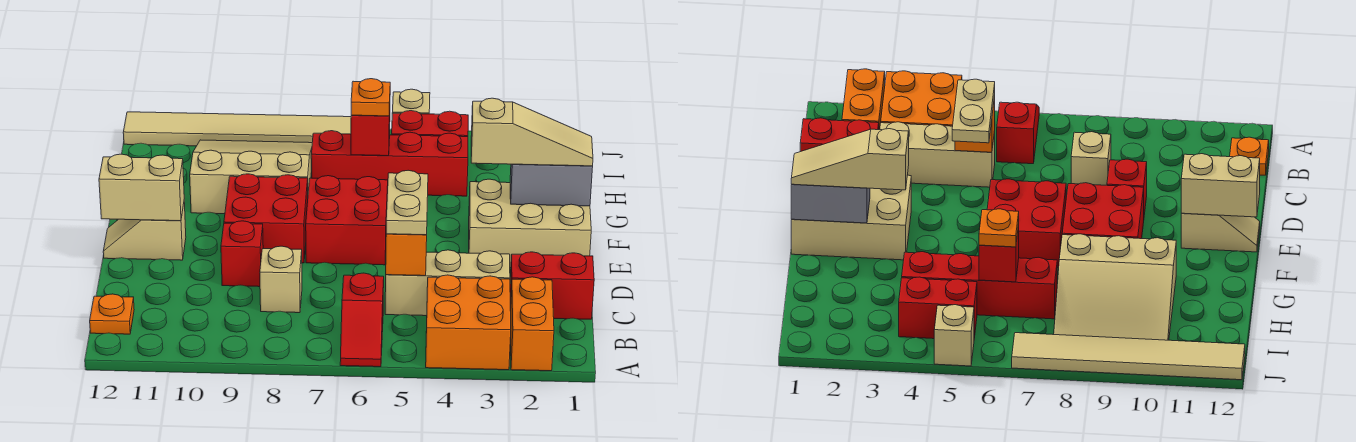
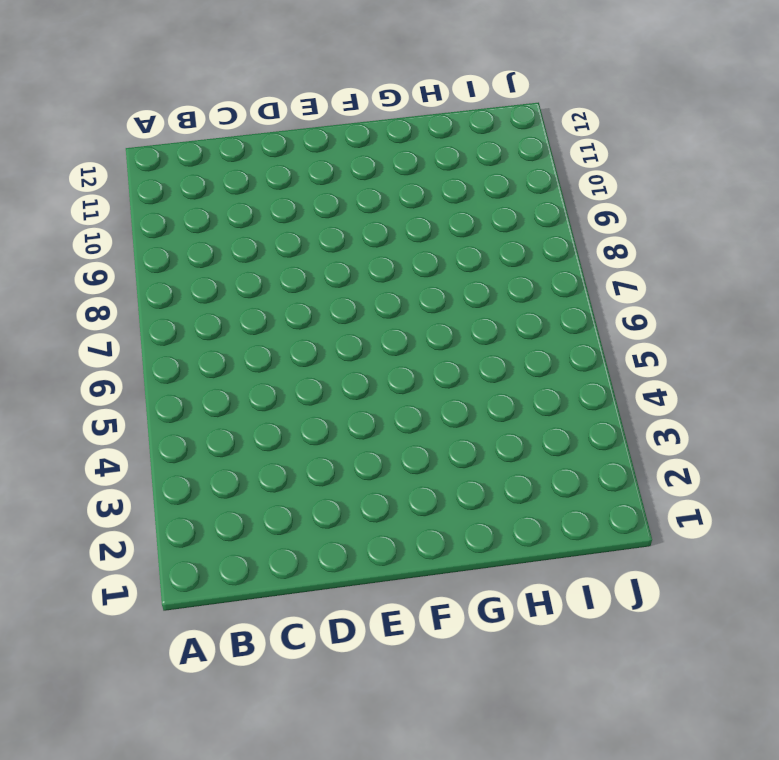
none -> orange brick A2:B2 level 1
none -> orange brick A3:B4 level 1
none -> red slope A6:B6 level 1 top B

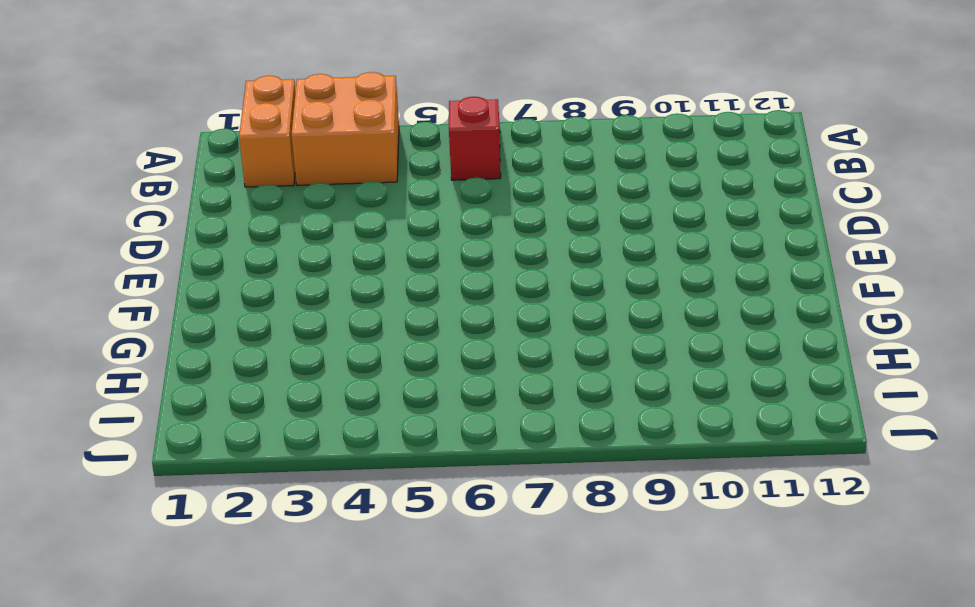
none -> orange plate B12 level 1
none -> red brick C1:C2 level 1
none -> tan brick C3:C5 level 1

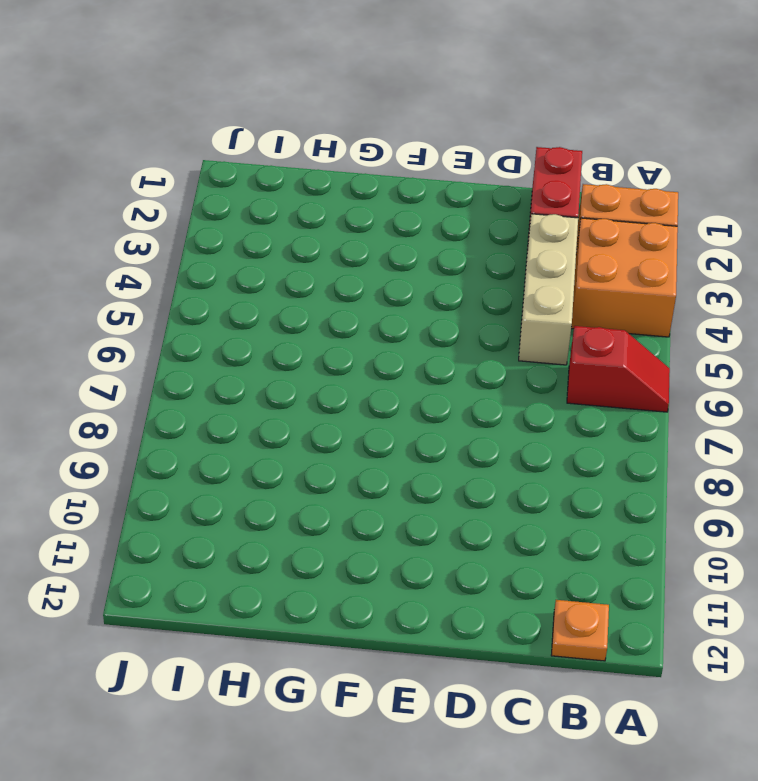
none -> tan brick C8 level 1
none -> red brick D9 level 1
none -> tan brick E1:F3 level 1

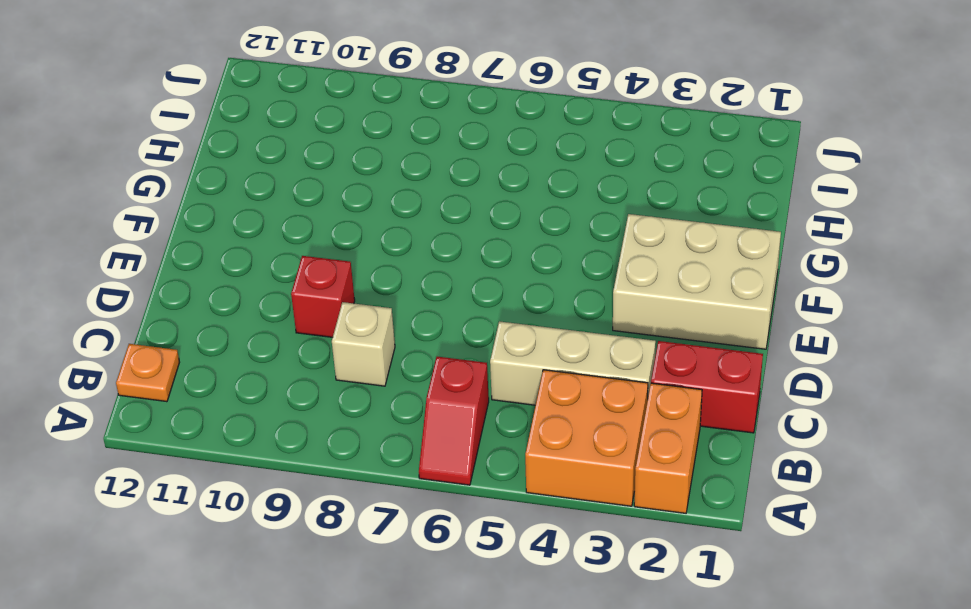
none -> red brick E6:F7 level 1
none -> red brick E8:F9 level 1
none -> tan slope E11:E12 level 1 top 11

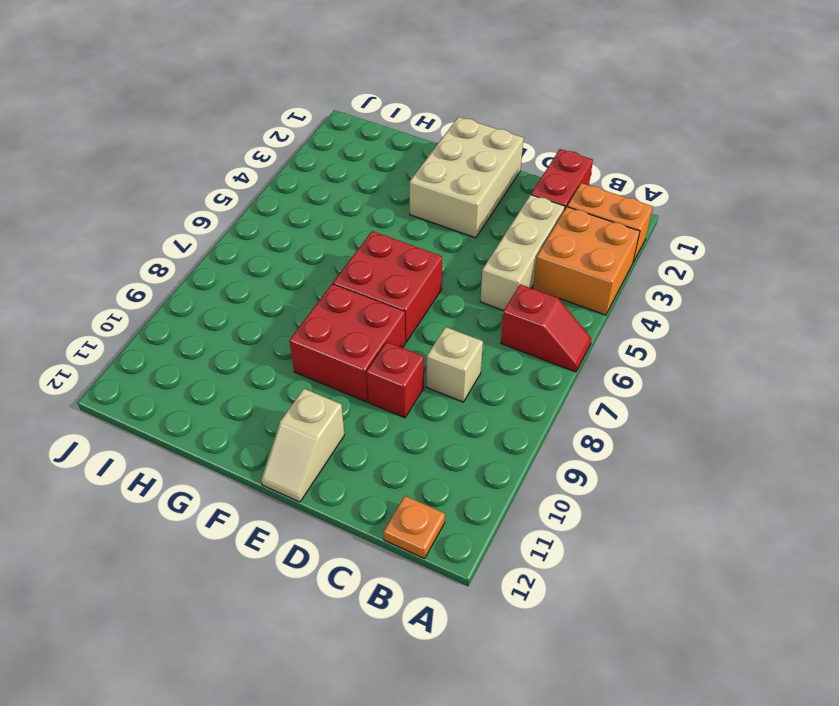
none -> tan slope G8:I10 level 1 top G
none -> red brick H4:H7 level 1
none -> red brick I4:I5 level 1

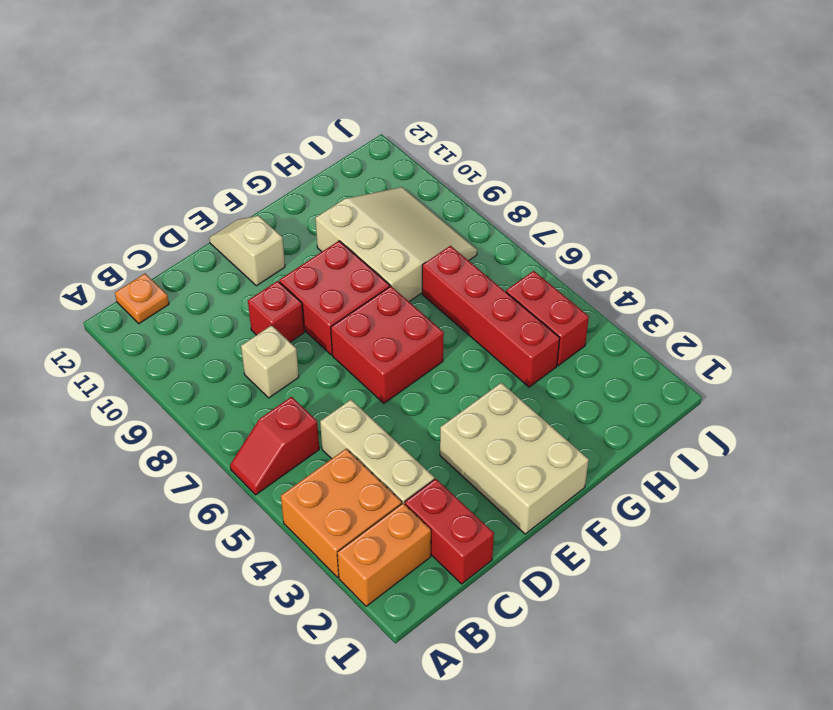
none -> tan brick J5 level 1
none -> tan tile J7:J12 level 1
none -> orange brick C5 level 2

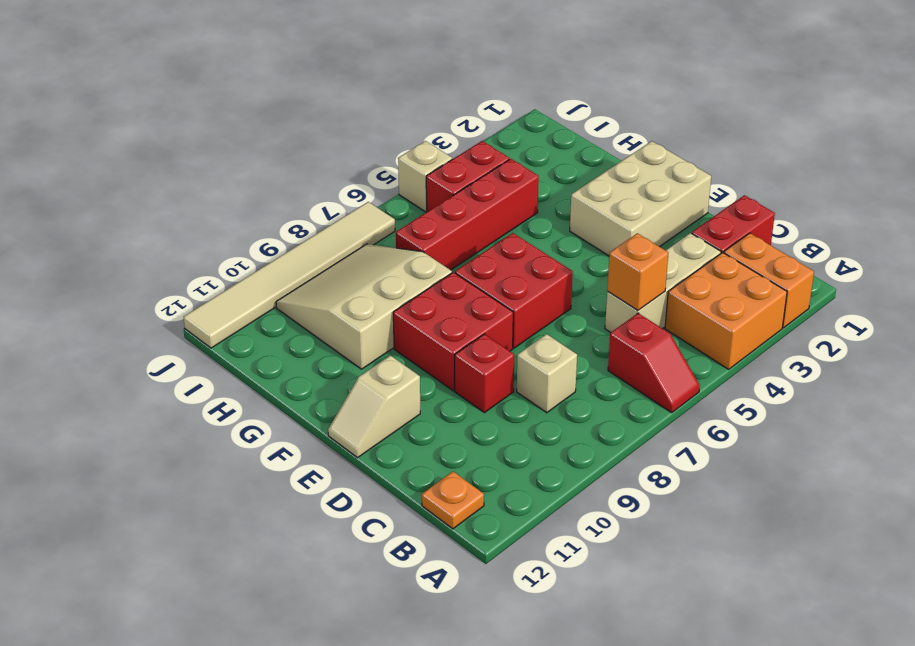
none -> tan brick E11:E12 level 2
none -> grey brick F1:F2 level 2
none -> red brick H6 level 2

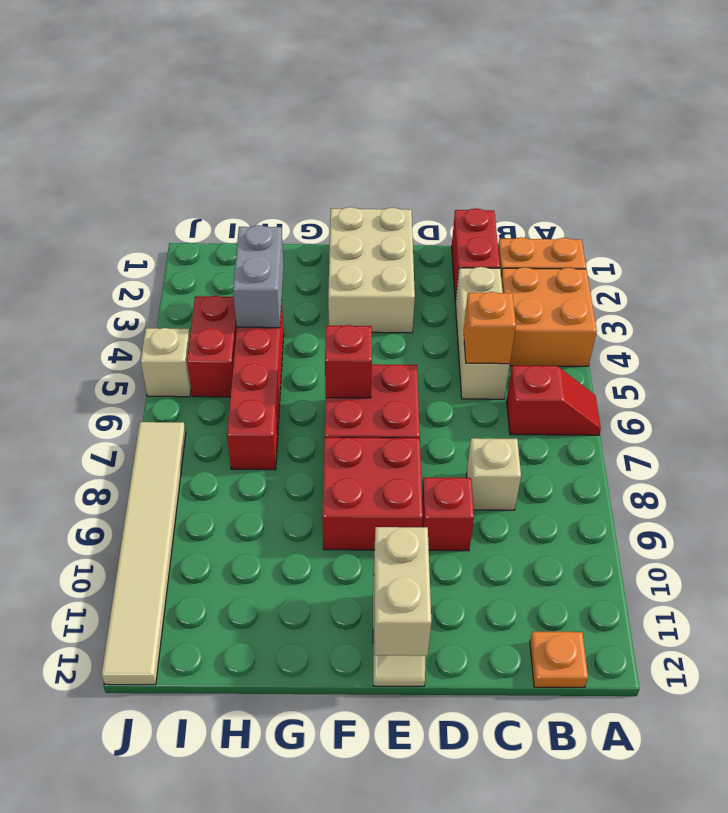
red brick F6 level 2 -> red brick H6 level 2
grey brick H3:H4 level 2 -> grey brick F1:F2 level 2
none -> tan slope G8:I10 level 1 top G
none -> tan plate C5:D5 level 3
none -> tan slope F1:F3 level 3 top 3

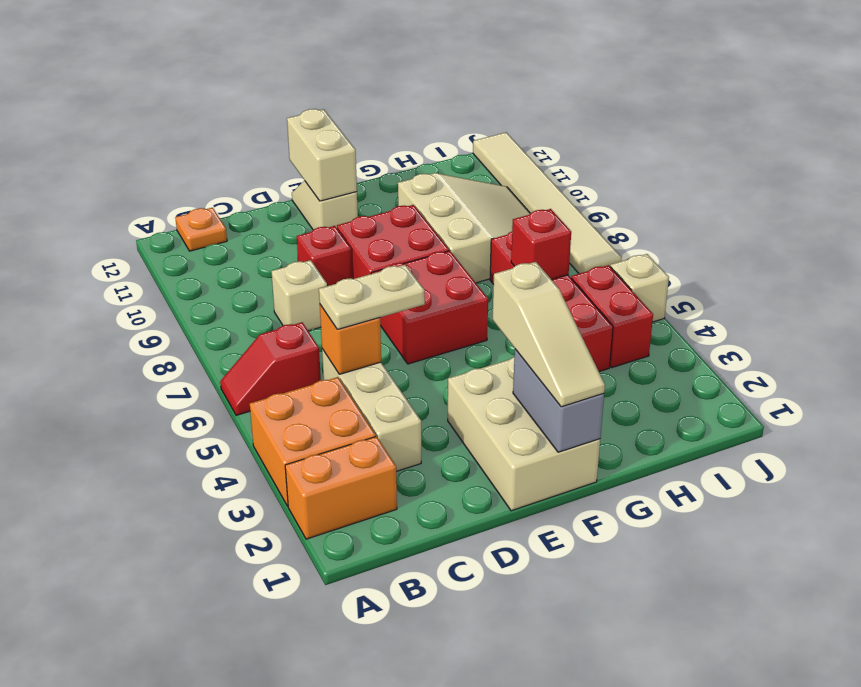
none -> red brick C1:C2 level 1
none -> orange plate H6 level 3

